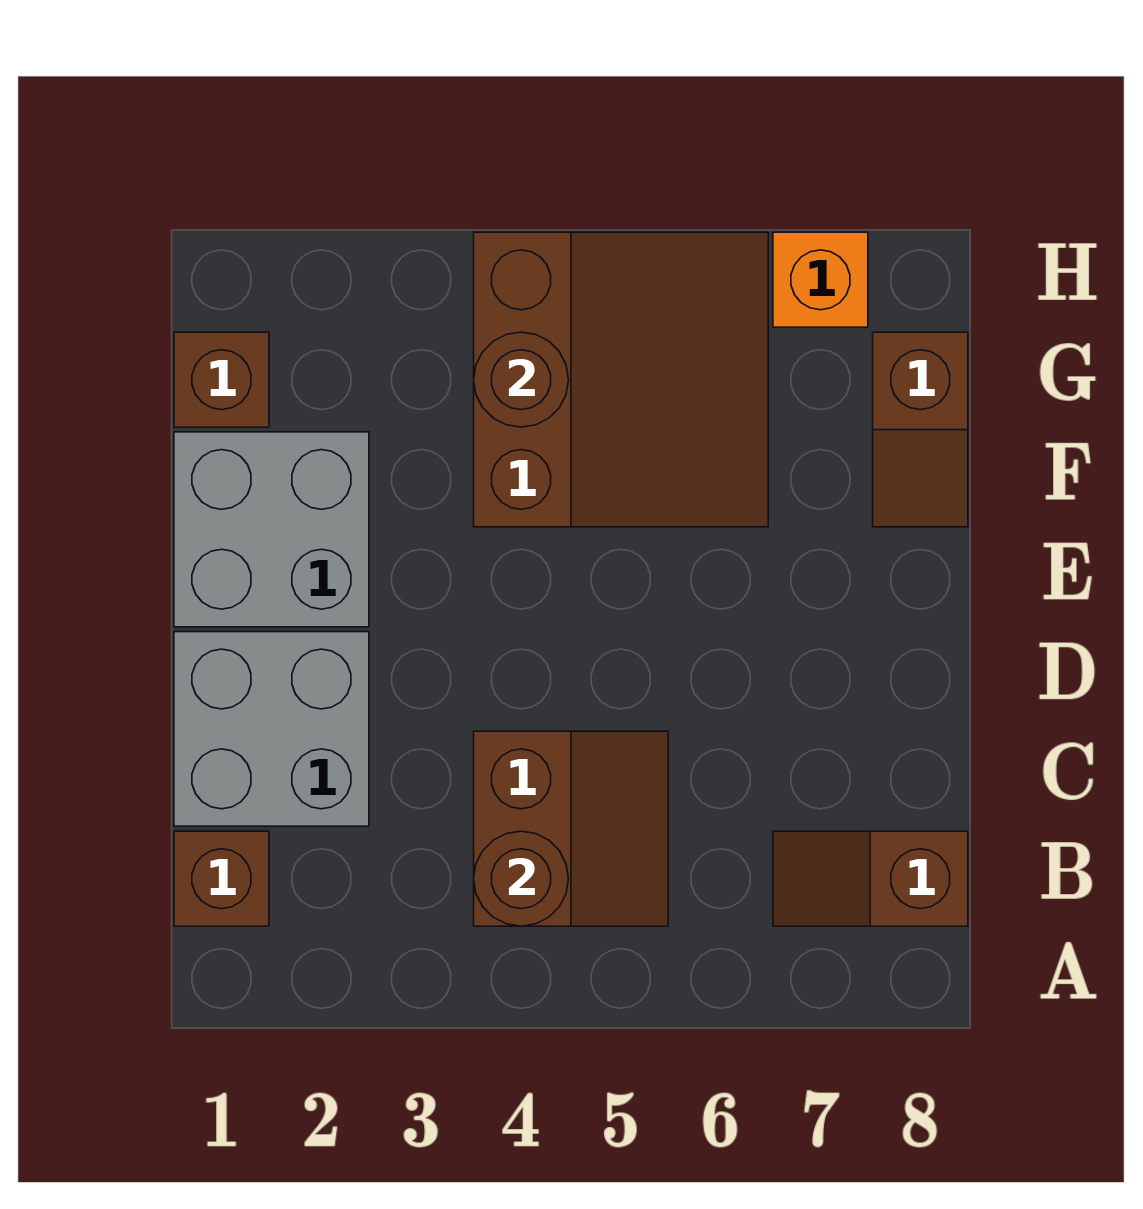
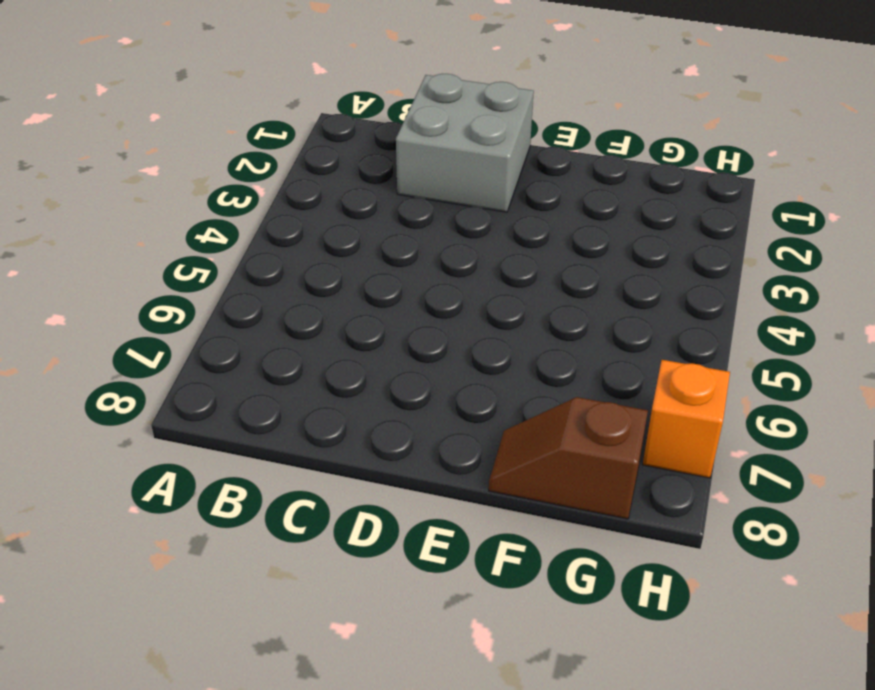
none -> brown brick B1 level 1
none -> brown slope B4:C5 level 1 top 4

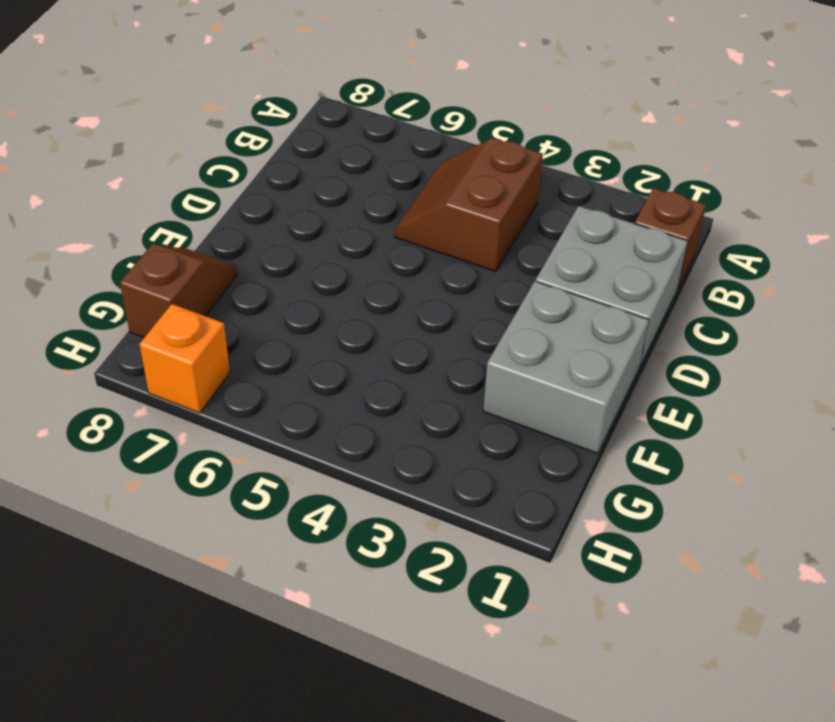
none -> brown slope B7:B8 level 1 top 8
none -> brown slope F4:H6 level 1 top 4

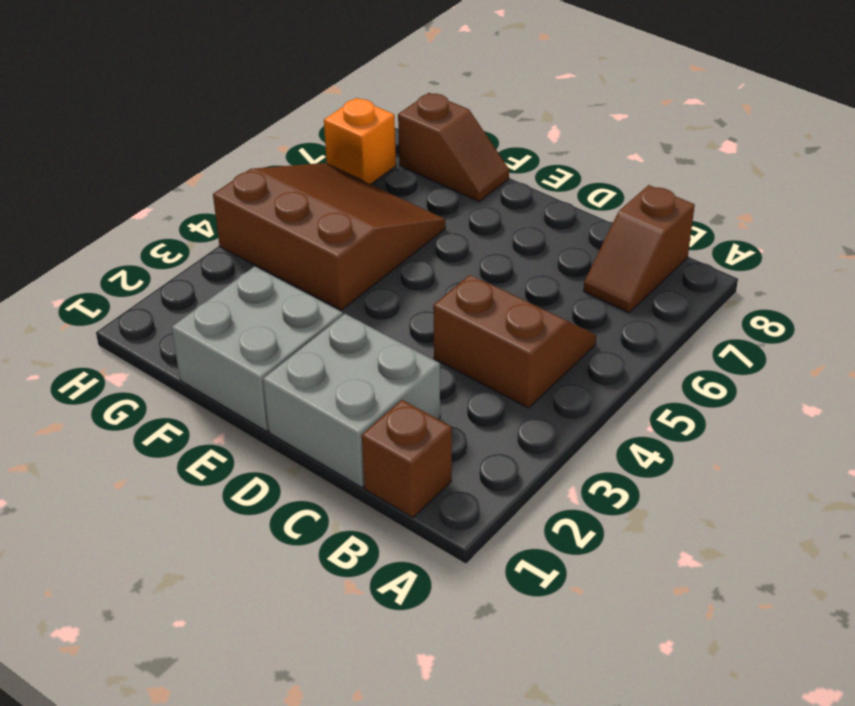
none -> brown brick G1 level 1
none -> brown round brick B4 level 2

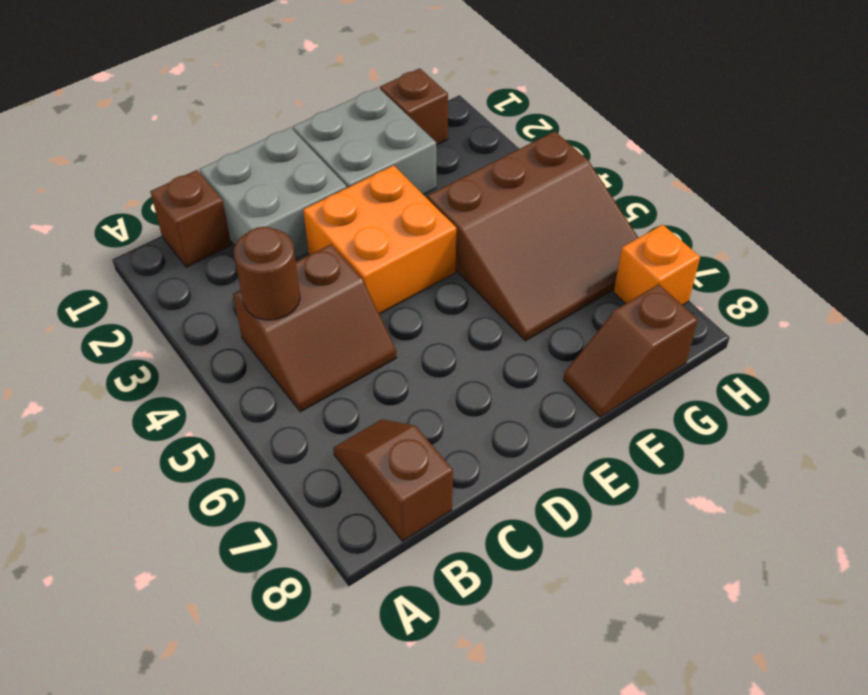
orange brick D3:E4 level 1 -> none
none -> brown round brick G4 level 2

